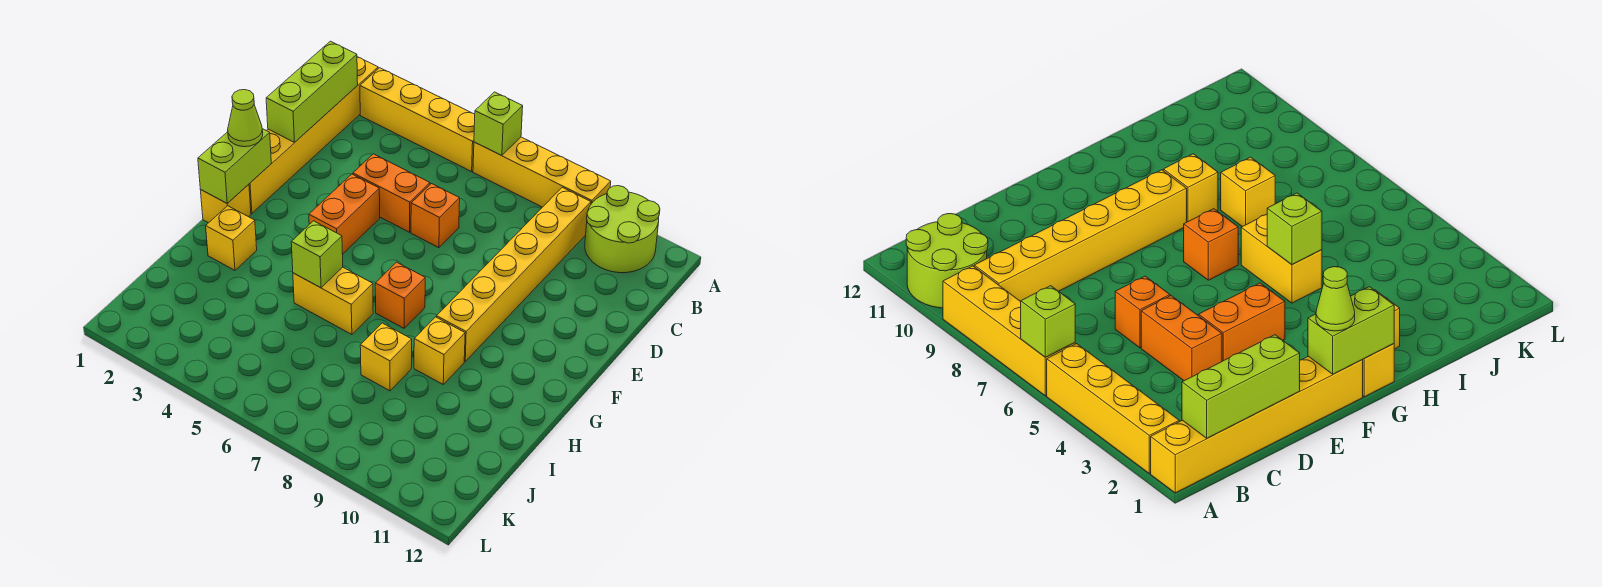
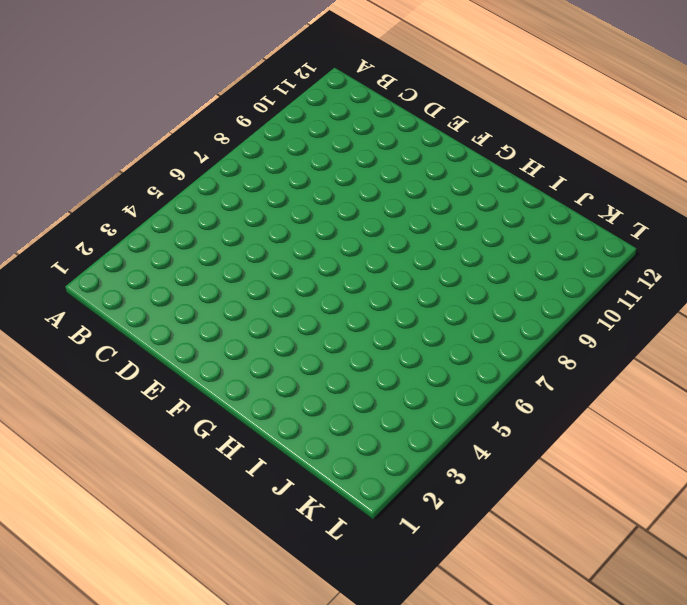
none -> yellow brick A1:F1 level 1
none -> yellow brick A2:A5 level 1
none -> yellow brick A6:A9 level 1

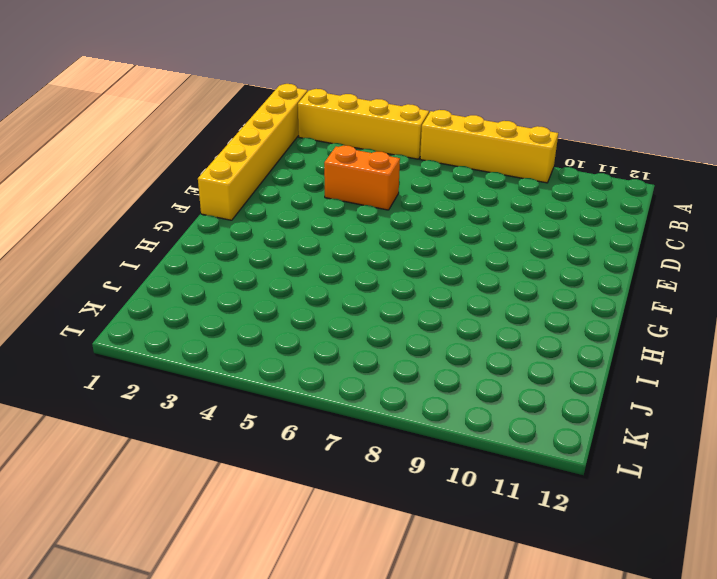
none -> lime round brick A10:B11 level 1
none -> yellow brick B9:G9 level 1
none -> orange brick D6 level 1

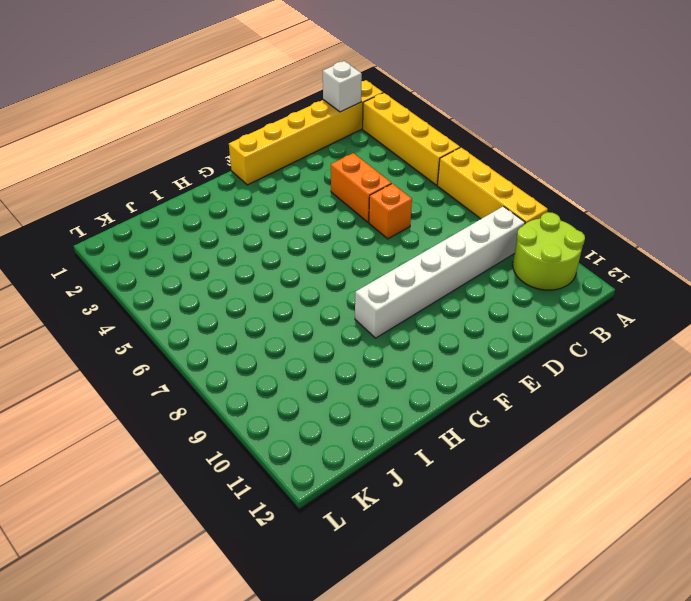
white brick B1 level 2 -> lime brick B1:D1 level 2
white brick B9:G9 level 1 -> yellow brick B9:G9 level 1
none -> orange brick E4:F4 level 1
none -> yellow brick G1 level 1
none -> orange brick G7 level 1

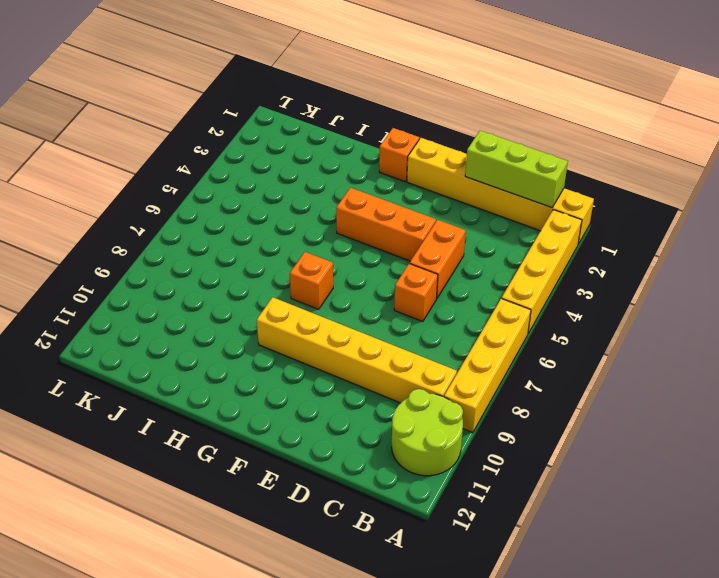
orange brick E4:G4 level 1 -> orange brick E4:F4 level 1
orange brick G1 level 1 -> yellow brick G1 level 1
none -> yellow brick H2 level 1
none -> yellow brick H5:H6 level 1
none -> yellow brick H9 level 1

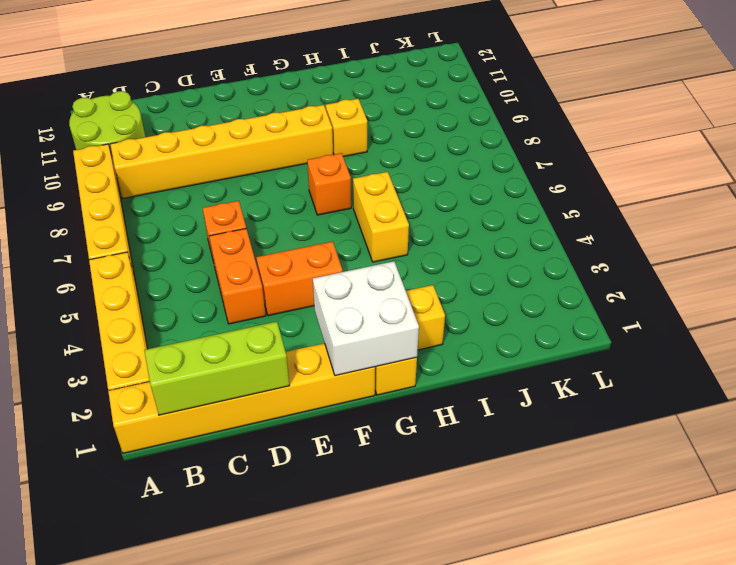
white brick F1:G2 level 2 -> lime brick F1:G1 level 2
none -> yellow brick I8 level 1
none -> lime brick A6 level 2
none -> lime brick H5 level 2

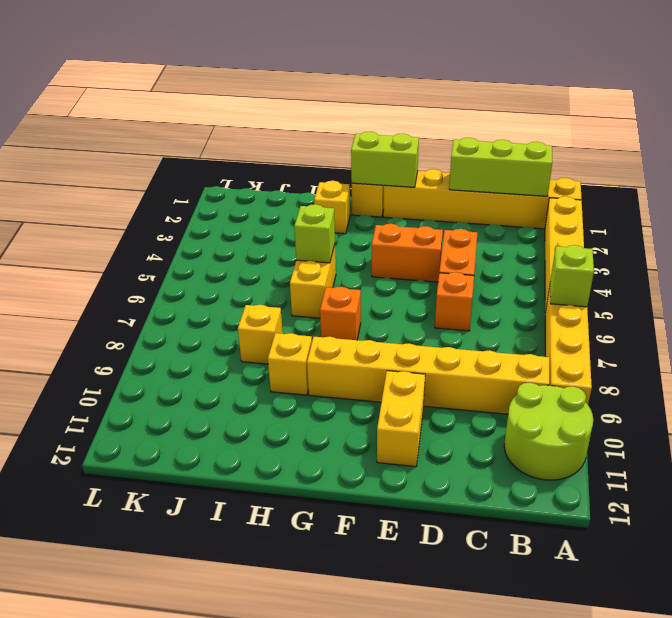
yellow brick E10:E11 level 1 -> none
none -> lime cone F1 level 3

